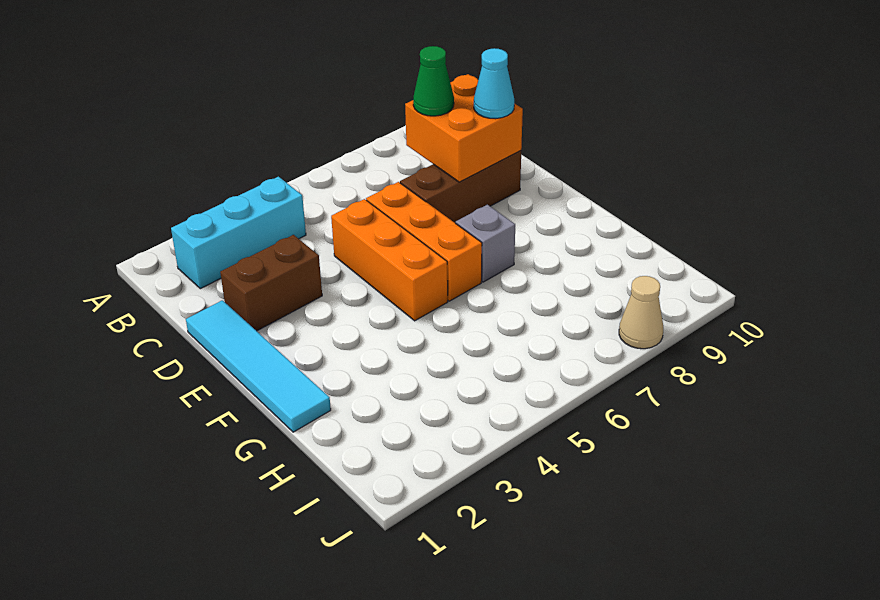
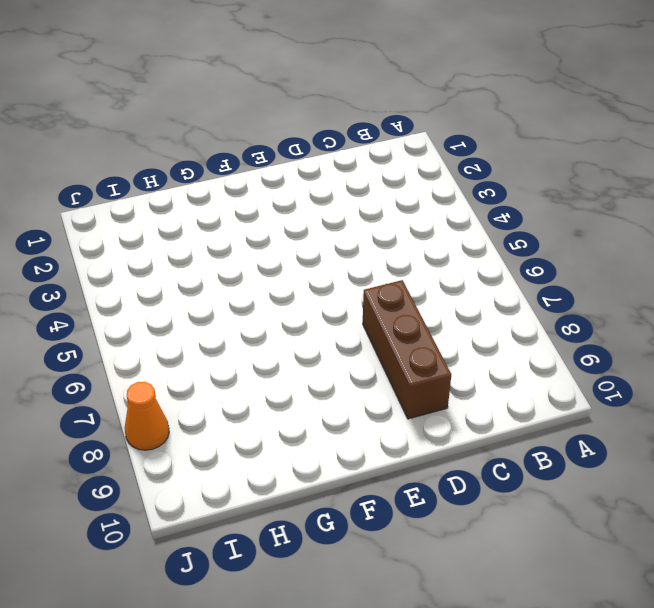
orange cone J8 level 1 -> tan cone J8 level 1
none -> cyan brick B2:B4 level 1
none -> cyan tile D1:G1 level 1

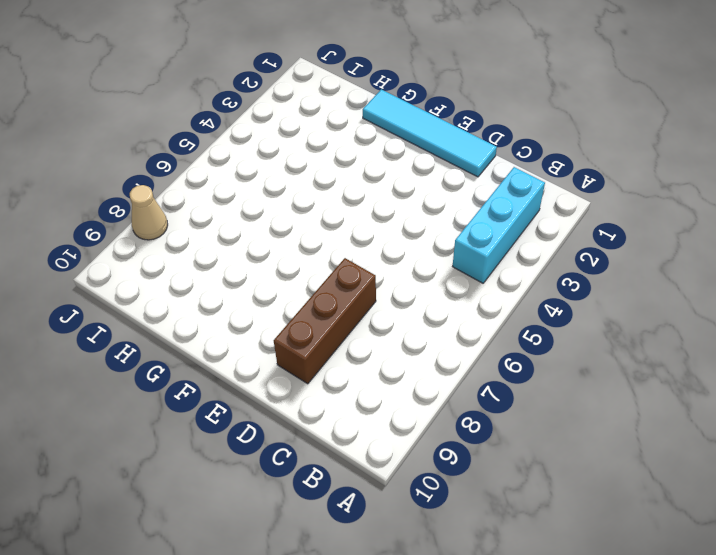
none -> brown brick D2:D3 level 1
none -> orange brick D5:F5 level 1

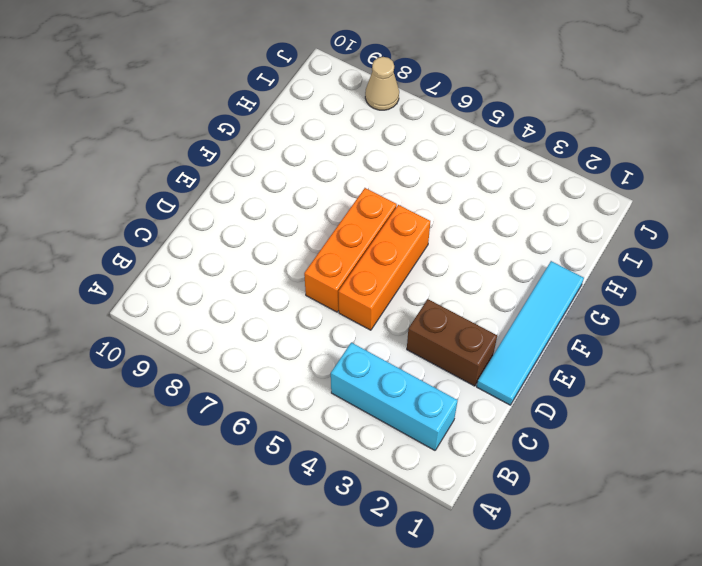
none -> brown brick D7:D9 level 1
none -> grey brick F7 level 1

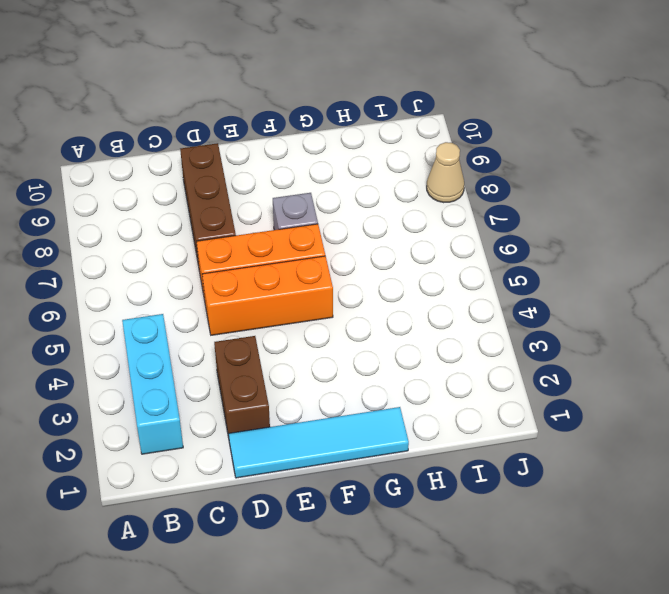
none -> orange brick C8:D9 level 2
none -> green cone C8 level 3

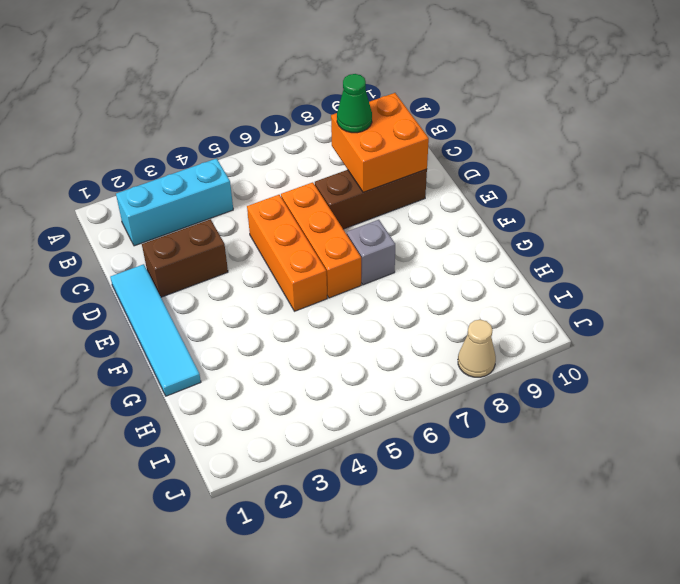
none -> cyan cone D9 level 3

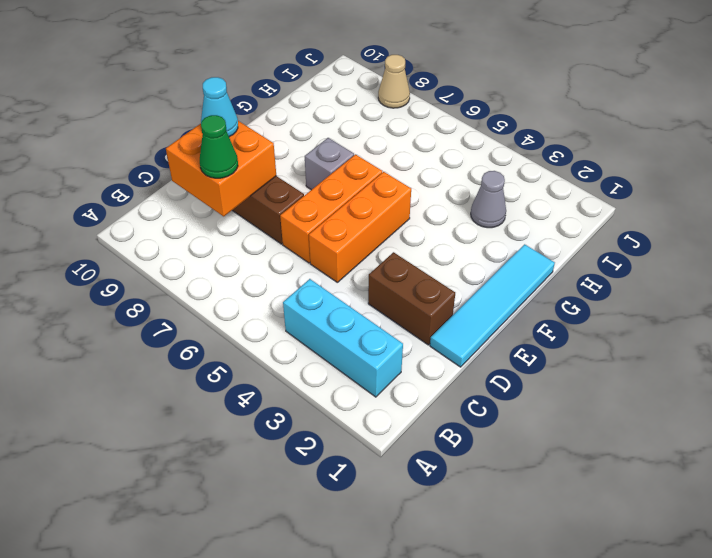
grey cone H3 level 1 -> none

